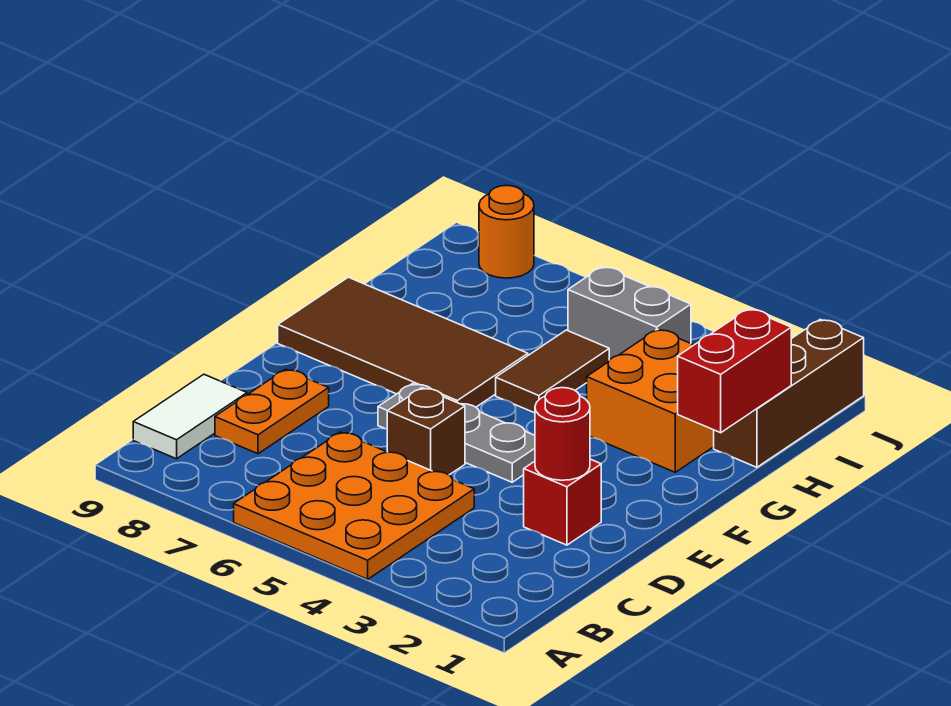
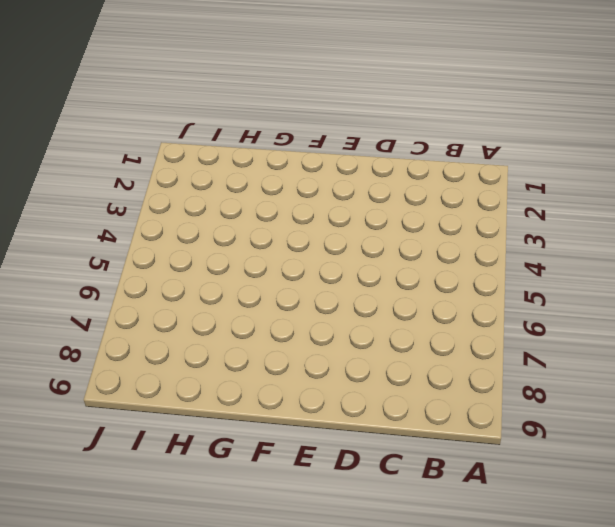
none -> orange plate A4:C6 level 1
none -> white tile B9:C9 level 1
none -> orange plate C8:D8 level 1

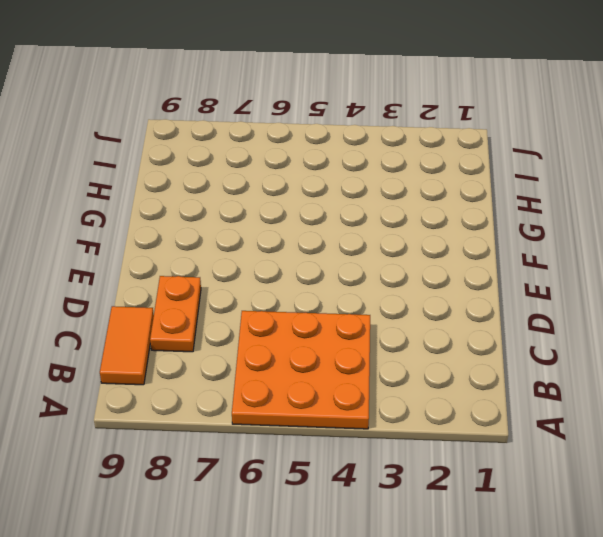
orange tile B9:C9 level 1 -> white tile B9:C9 level 1
none -> red brick D2 level 1
none -> brown brick D5 level 1
none -> grey plate E4:E6 level 1

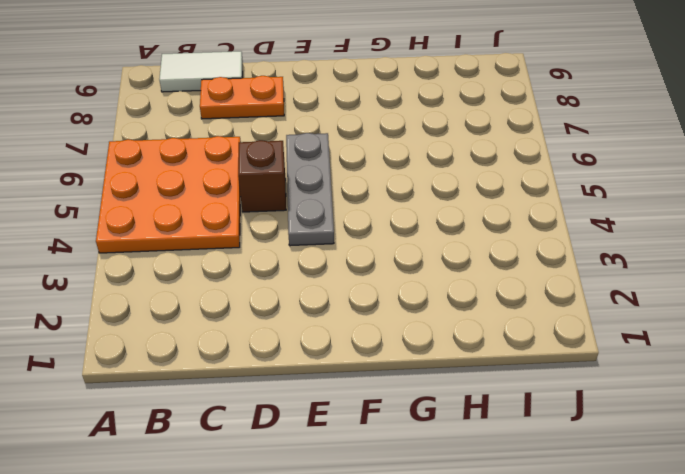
none -> red brick D2 level 1
none -> brown tile F6:G9 level 1
none -> orange brick G2:H3 level 1

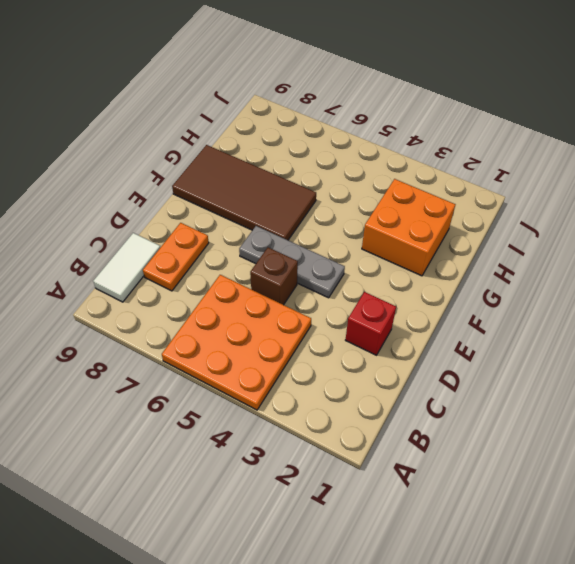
none -> brown tile G5:H5 level 1
none -> brown brick H1:J1 level 1
none -> grey brick I4:I5 level 1

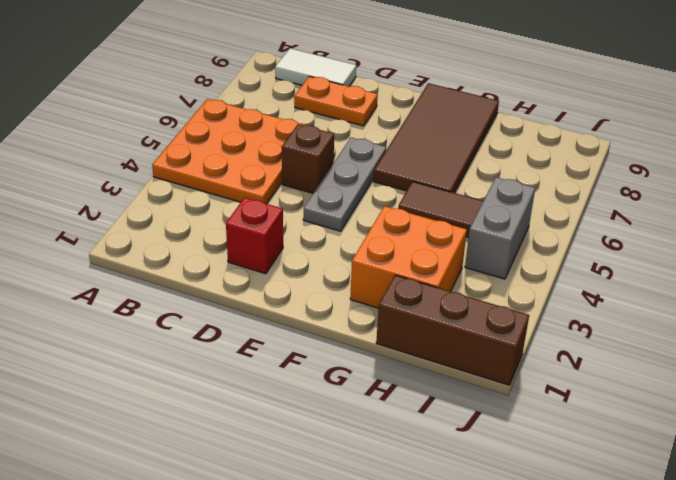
none -> orange round brick J8 level 1
none -> red round brick D2 level 2
none -> red brick G1:H1 level 2

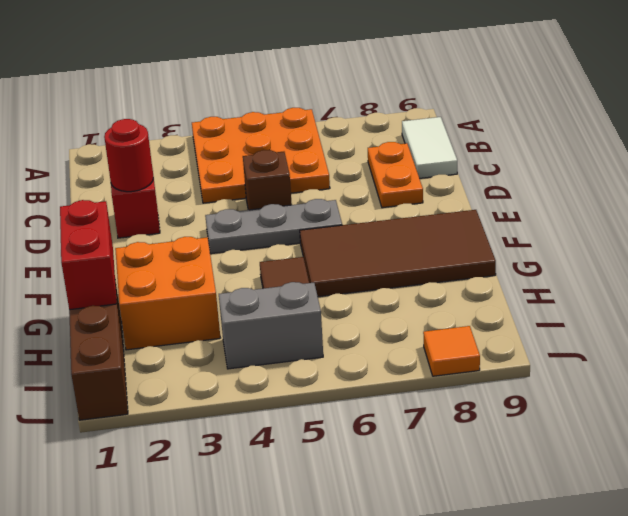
orange tile J8 level 1 -> orange round brick J8 level 1

